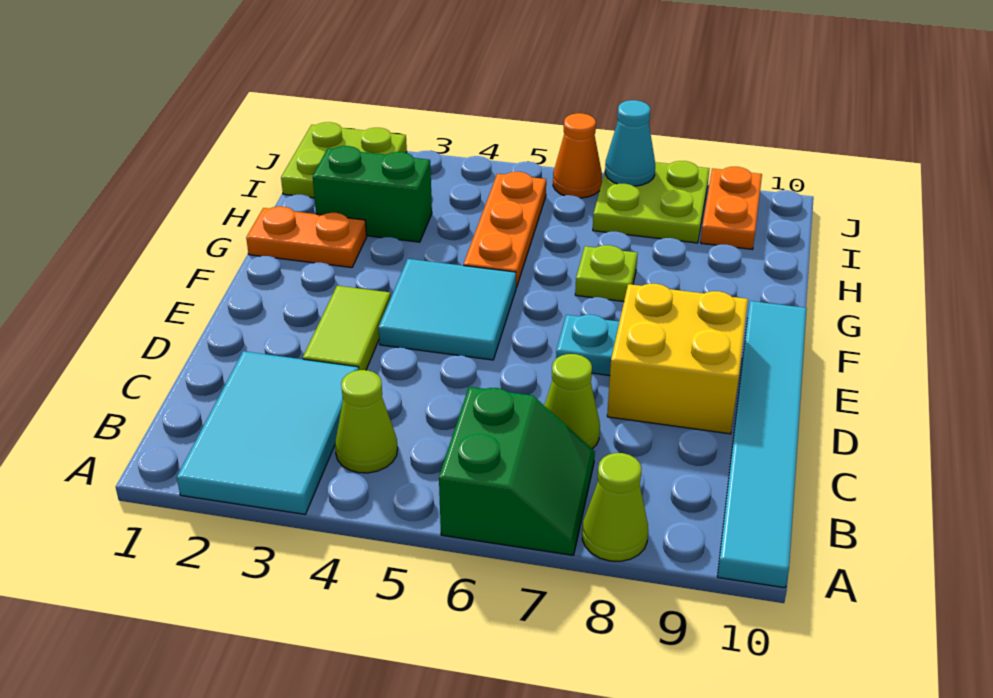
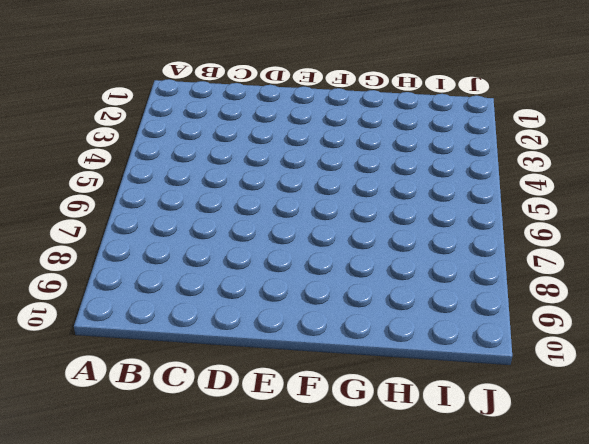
none -> cyan tile A2:C3 level 1
none -> green slope A6:B7 level 1 top 6
none -> lime cone A8 level 1

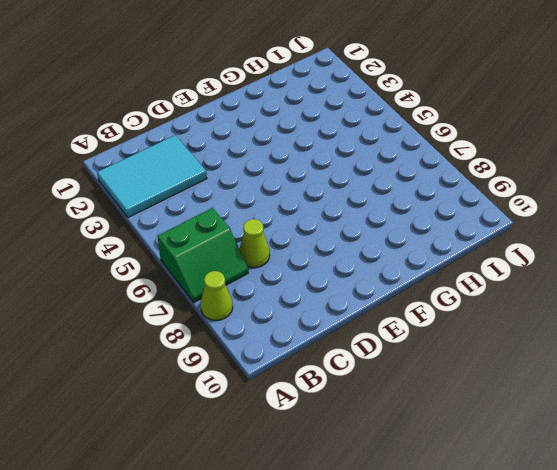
none -> cyan tile A10:F10 level 1
none -> lime cone B4 level 1
none -> lime tile D3:E3 level 1

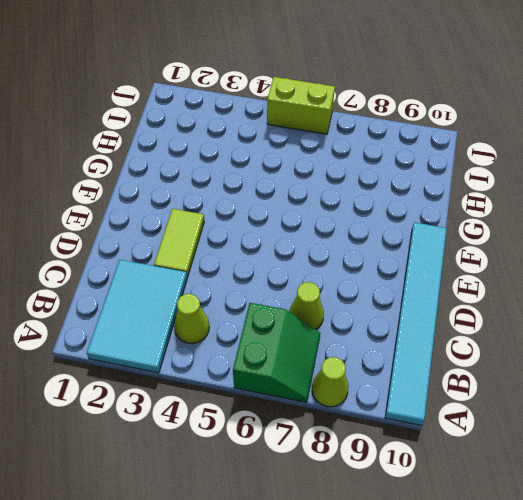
lime brick J5:J6 level 1 -> orange cone J6 level 1
none -> yellow brick D8:E9 level 1
none -> cyan tile E4:F5 level 1
none -> cyan plate E7 level 1

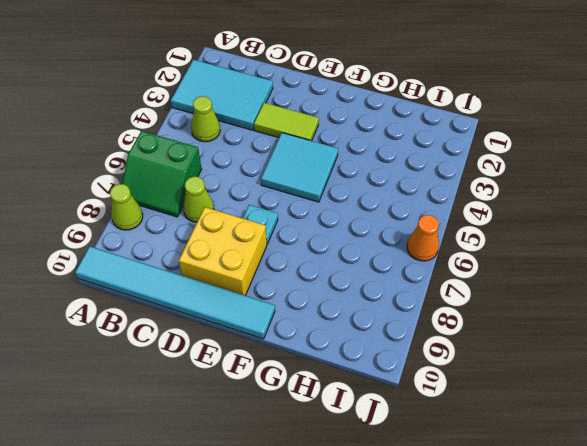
none -> orange plate G1:G2 level 1
none -> orange plate G5:I5 level 1
none -> lime plate G7 level 1

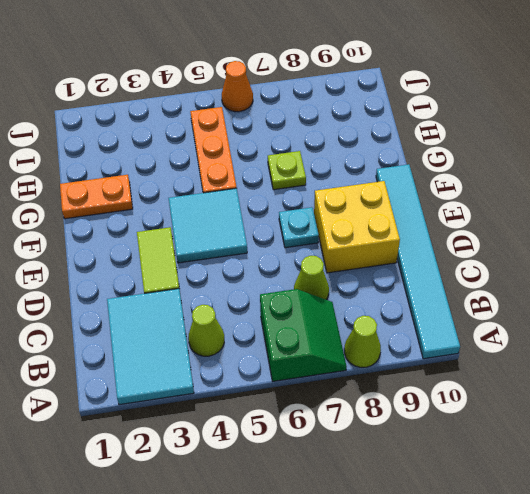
none -> green brick H2:H3 level 1
none -> lime plate I1:J2 level 1
none -> lime plate I7:J8 level 1

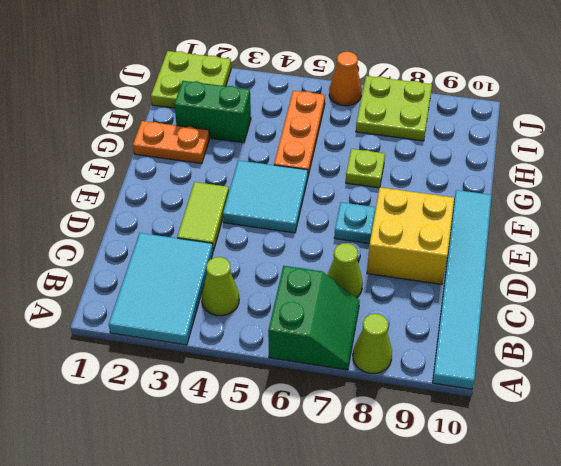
none -> orange plate I9:J9 level 1
none -> cyan cone J7 level 2

